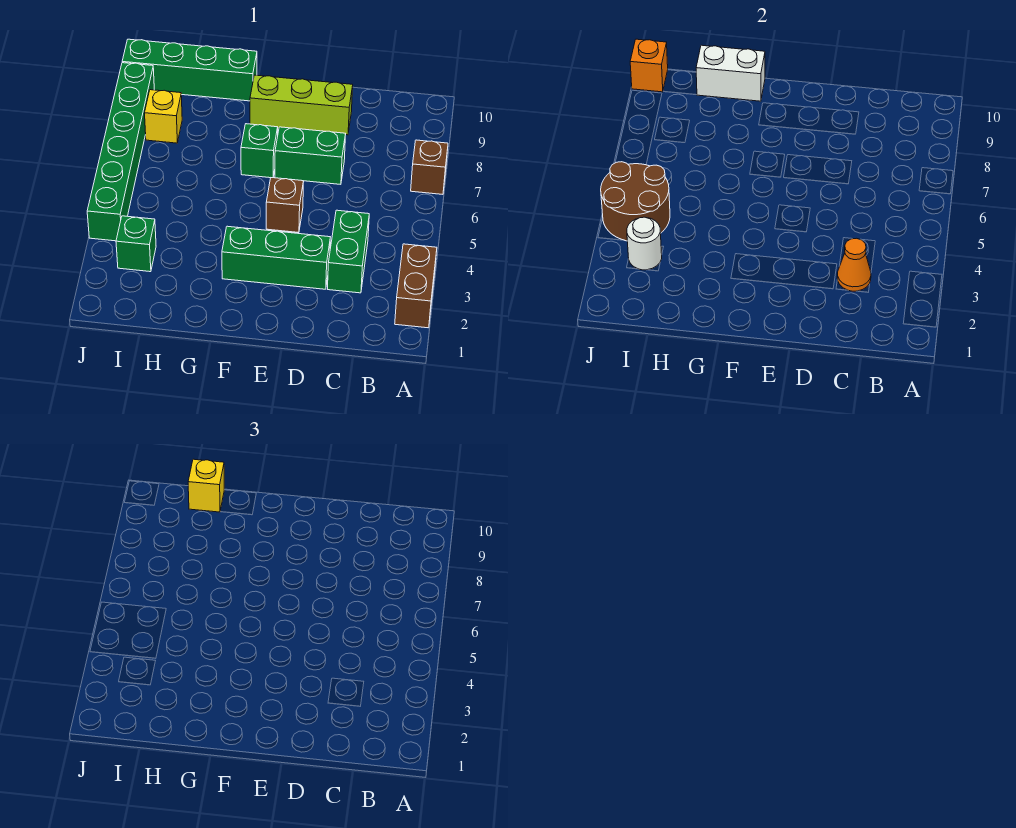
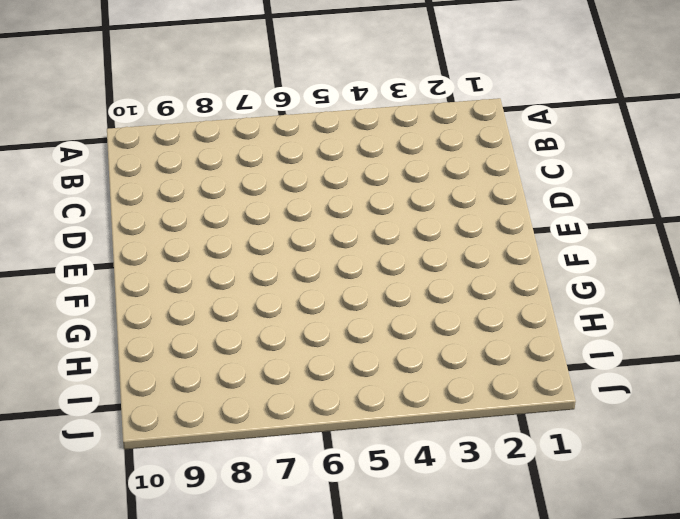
none -> brown brick A2:A3 level 1
none -> brown brick A7 level 1
none -> green brick C3:C4 level 1

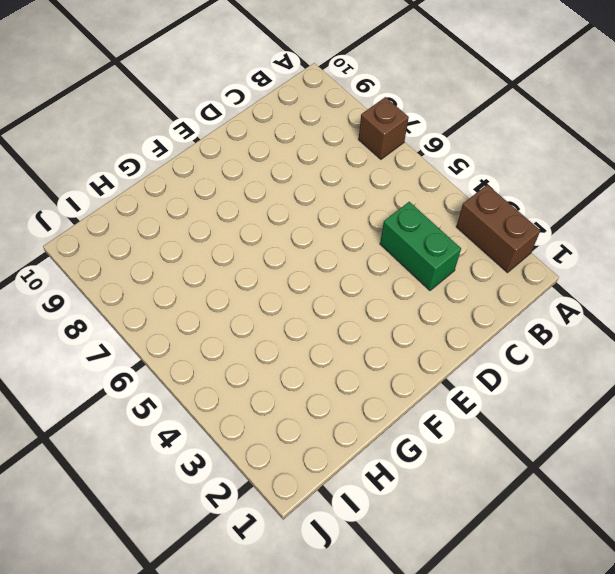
none -> green brick D3:F3 level 1
none -> green brick D7:E7 level 1
none -> lime brick D9:F9 level 1

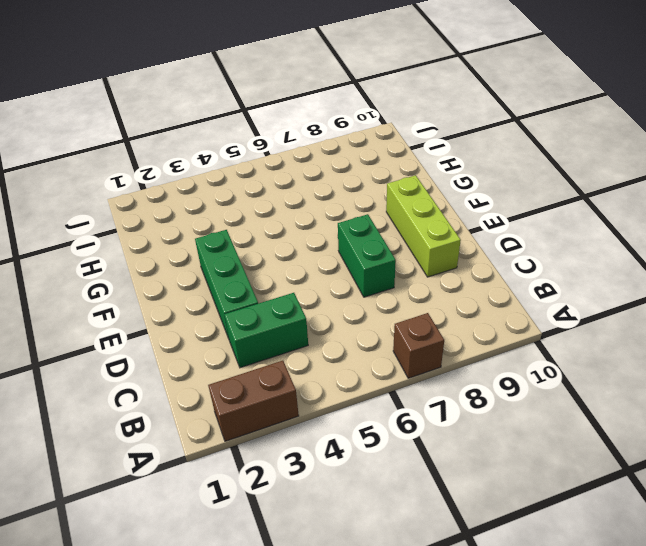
none -> brown brick E5 level 1
none -> green brick F7 level 1
none -> green brick G10:J10 level 1

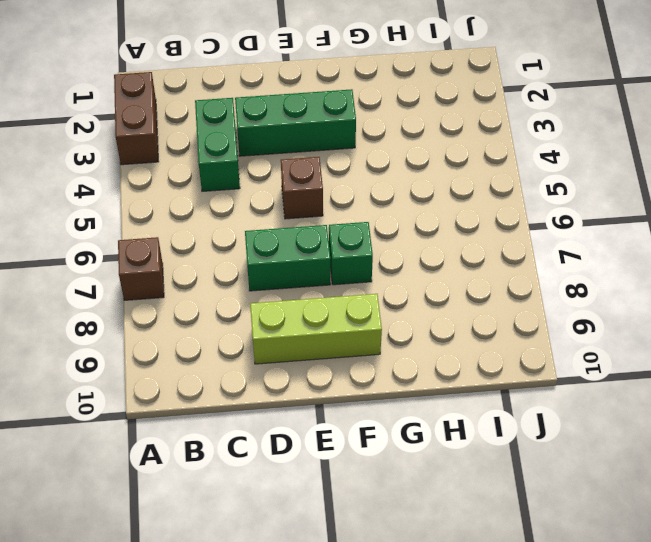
none -> green brick G10:J10 level 1
none -> green brick I3 level 1
none -> yellow brick I8 level 1

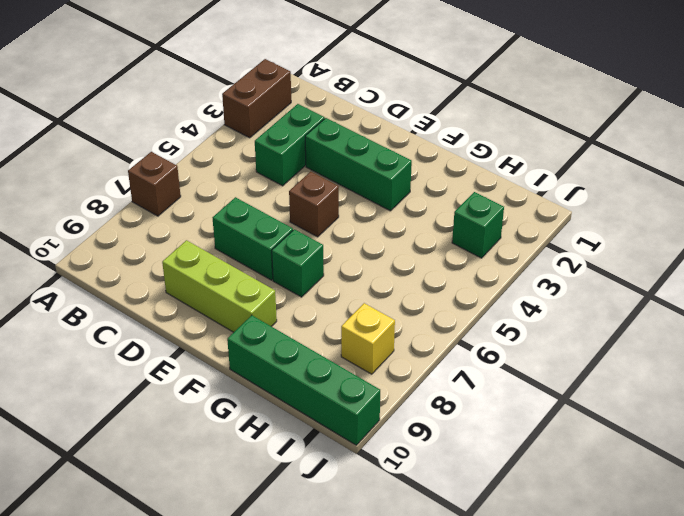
none -> green brick J4:J9 level 1
none -> orange cone C3 level 2
none -> white brick G10:H10 level 2

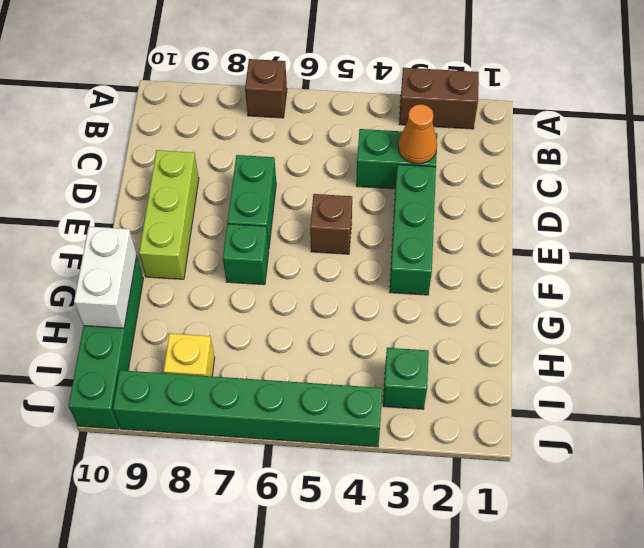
none -> white round brick I3 level 2
none -> brown round brick I4:J5 level 2
none -> orange brick J10 level 2

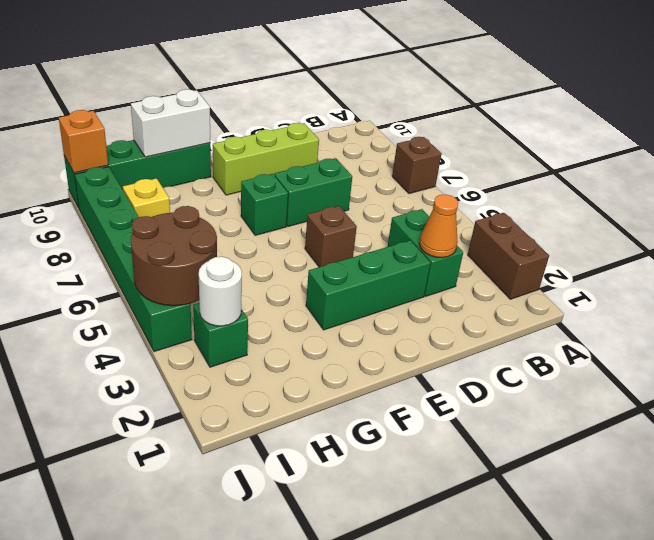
none -> yellow brick H10 level 3

